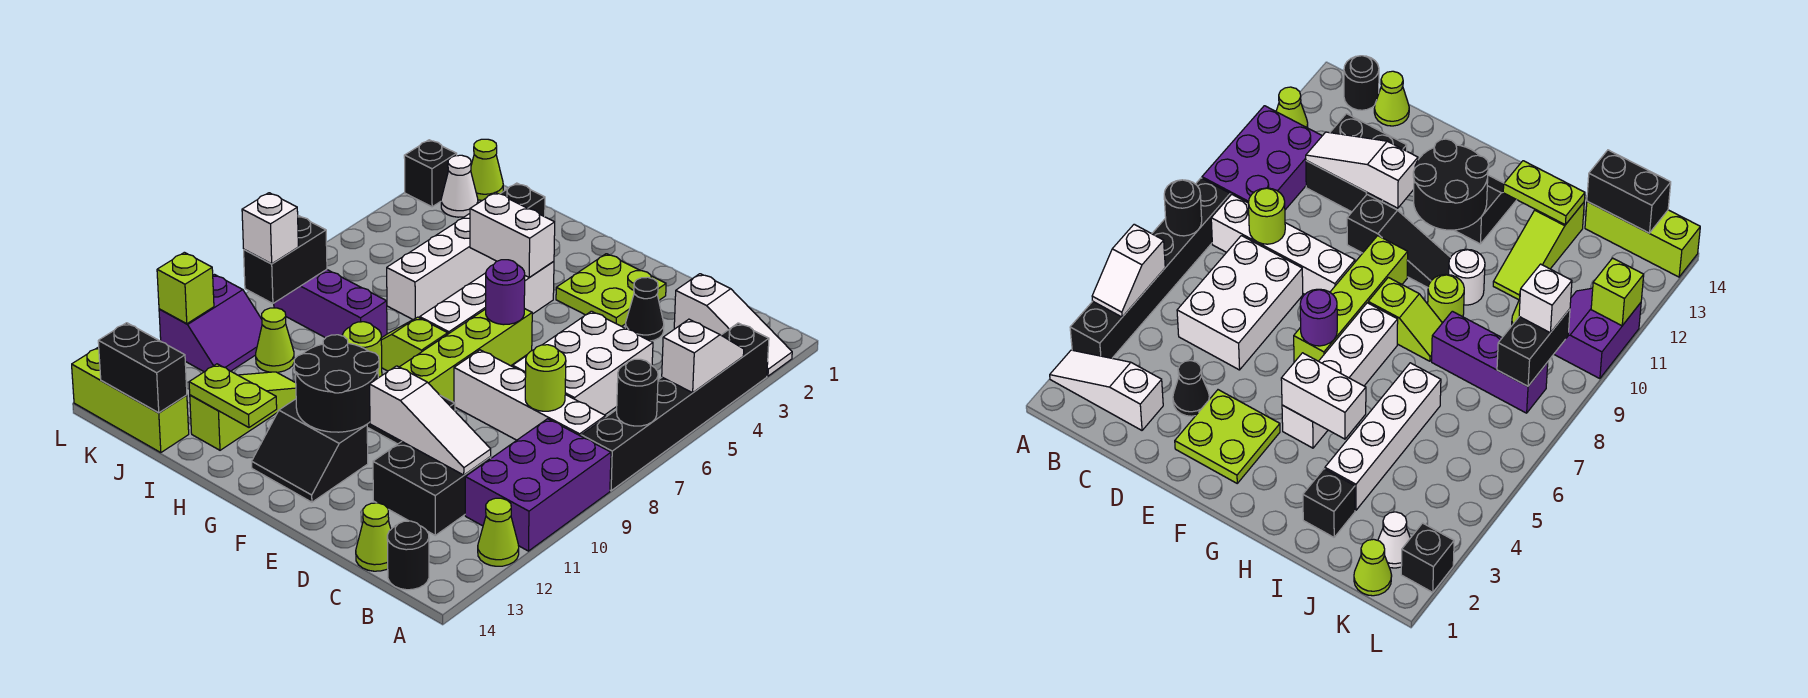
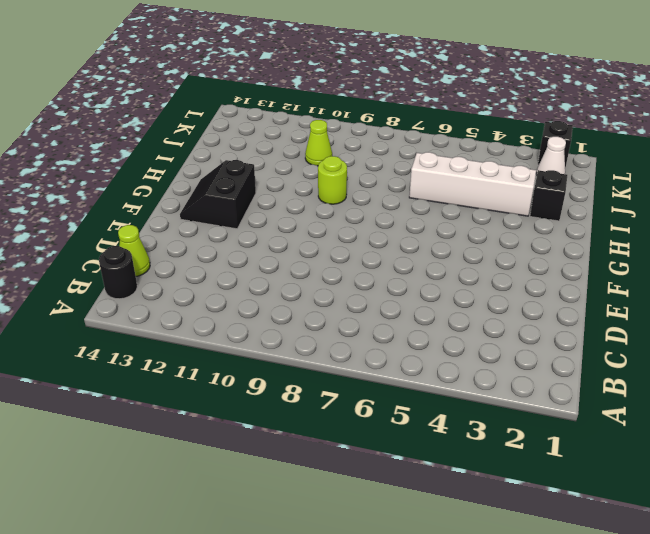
none -> white slope A2:C2 level 1 top C
none -> black brick A3:A8 level 1
none -> purple brick A9:B11 level 1
none -> lime cone A12 level 1

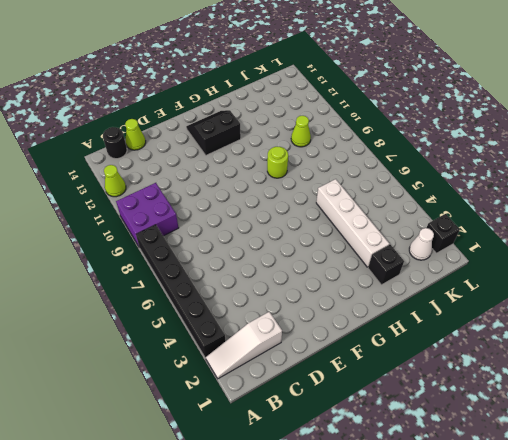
purple brick A9:B10 level 1 -> purple brick A9:B11 level 1
none -> white brick B8:E8 level 1
none -> white brick C5:D7 level 1
none -> black brick C11:D12 level 1
none -> black cone D3 level 1

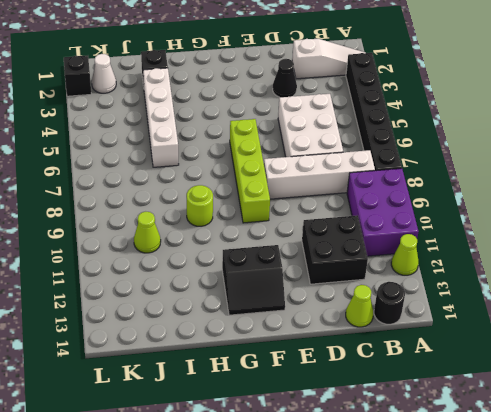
none -> lime plate E2:F3 level 1
none -> black slope E10:G10 level 1 top E
none -> white brick G4:G7 level 1
none -> lime slope G8:H8 level 1 top G

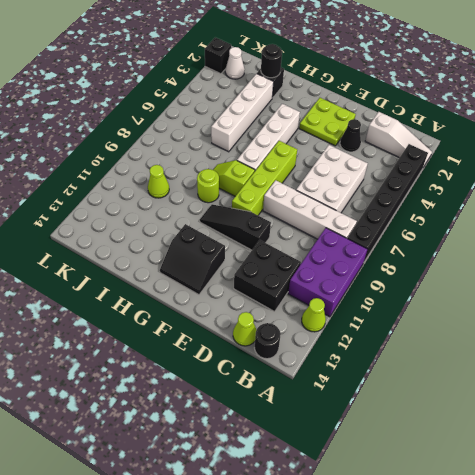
black round brick I2 level 2 -> black round brick A7 level 2
none -> white round brick H10 level 1
none -> purple brick I8:K8 level 1
none -> lime slope I11:I13 level 1 top 13
none -> lime brick J14:L14 level 1

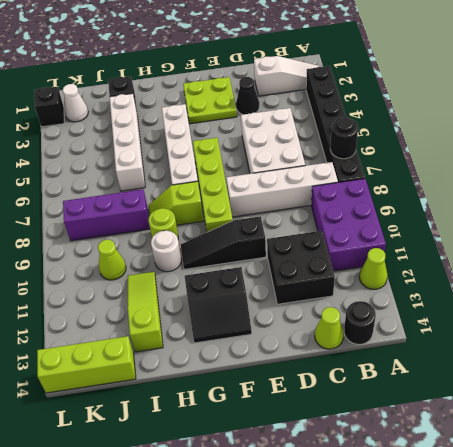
none -> lime cone K1 level 1
none -> purple slope K10:L11 level 1 top L
none -> white slope A4:A5 level 2 top 5
none -> lime round brick C8 level 2

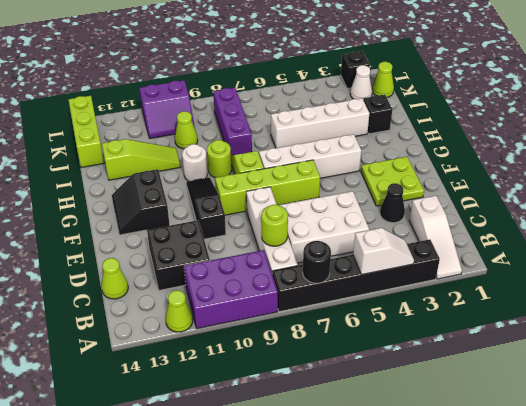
none -> black round brick B14 level 1
none -> white slope C11:E11 level 2 top E
none -> purple round brick F6 level 2
none -> black round brick F11:G12 level 2

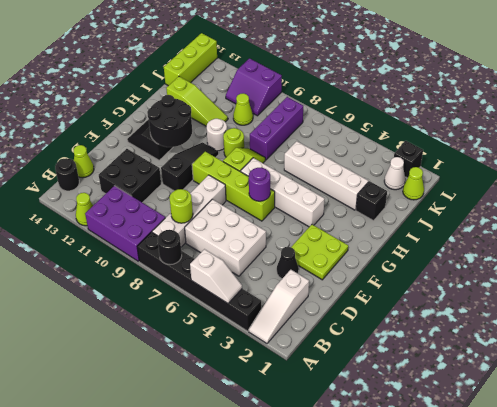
none -> white slope C11:E11 level 2 top E
none -> white brick G4:H4 level 2
none -> lime plate H13:I13 level 2
none -> black brick J14:K14 level 2

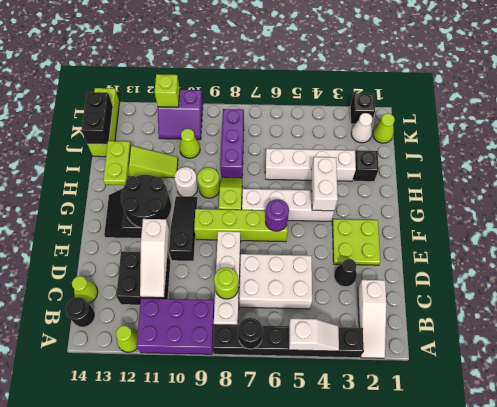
none -> black brick K8:K9 level 2
none -> white brick K9 level 3

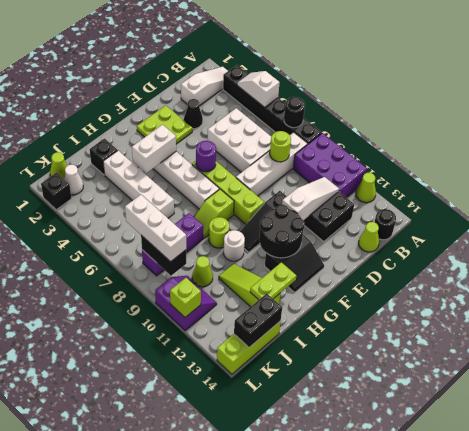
white brick K7:K9 level 3 -> white brick K9 level 3

